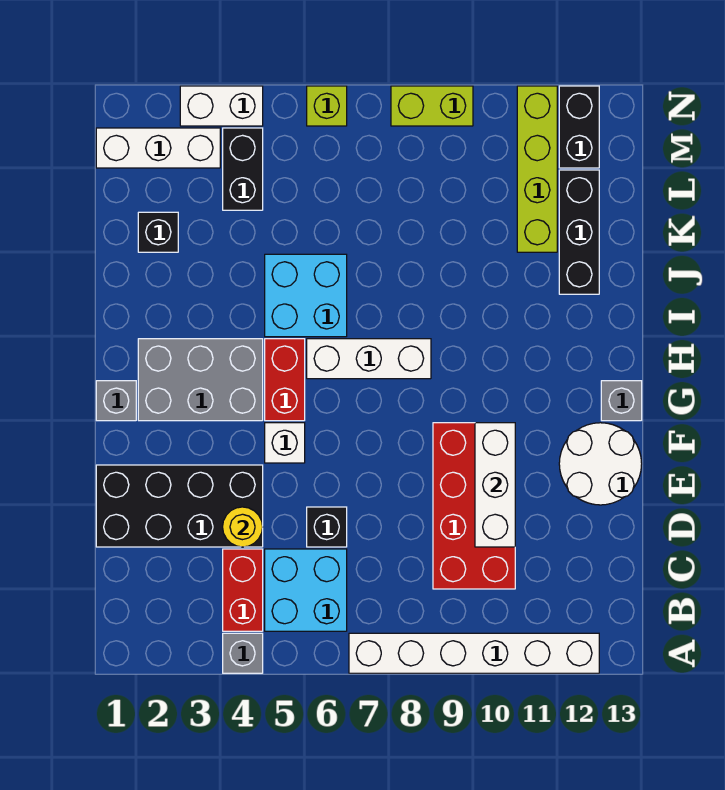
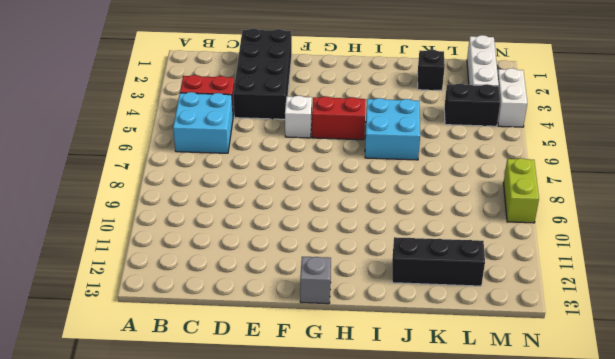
none -> grey brick A4 level 1
none -> white brick A7:A12 level 1
none -> red brick C9:F10 level 1

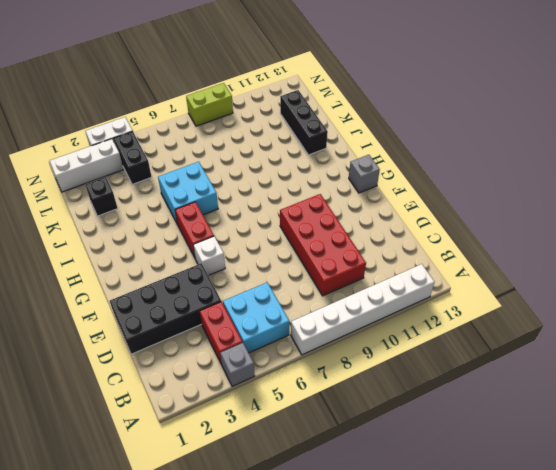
none -> black brick D6 level 1
none -> white round brick E12:F13 level 1
none -> grey brick G1 level 1

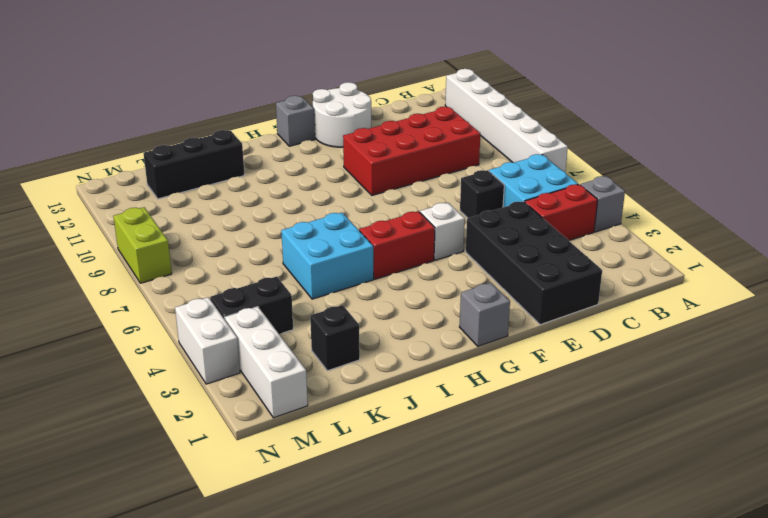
none -> grey brick G2:H4 level 1
none -> white brick H6:H8 level 1
none -> lime brick K11:N11 level 1

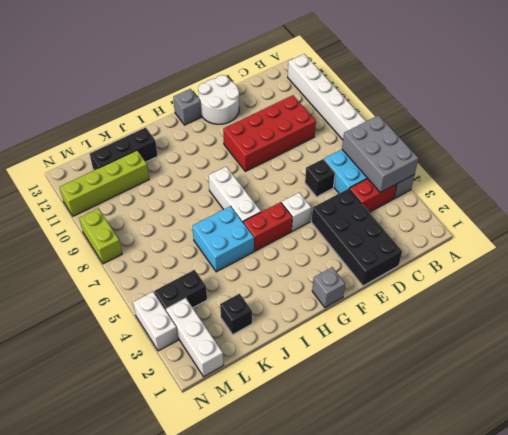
grey brick A4:B6 level 2 -> grey brick G2:H4 level 1
none -> black brick M12:N12 level 1
none -> lime brick N6 level 1
none -> yellow round brick D4 level 2

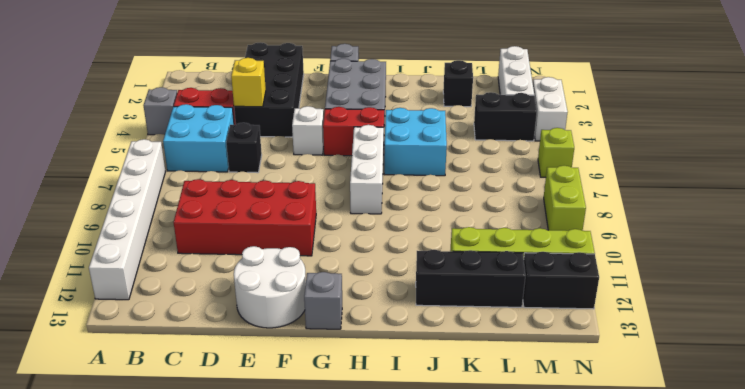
yellow brick D4 level 2 -> yellow round brick D4 level 2
none -> white brick D10:F10 level 2

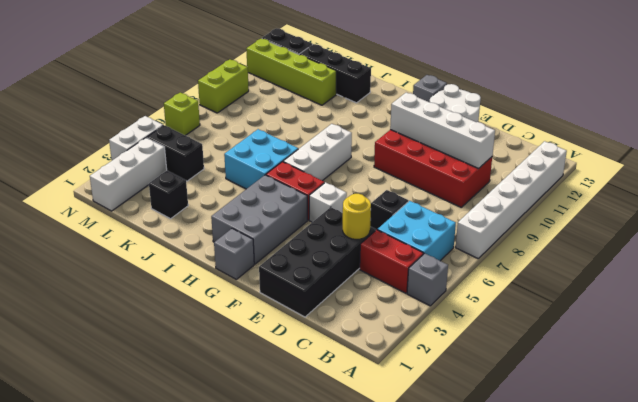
white brick C10:F10 level 2 -> white brick D10:F10 level 2

